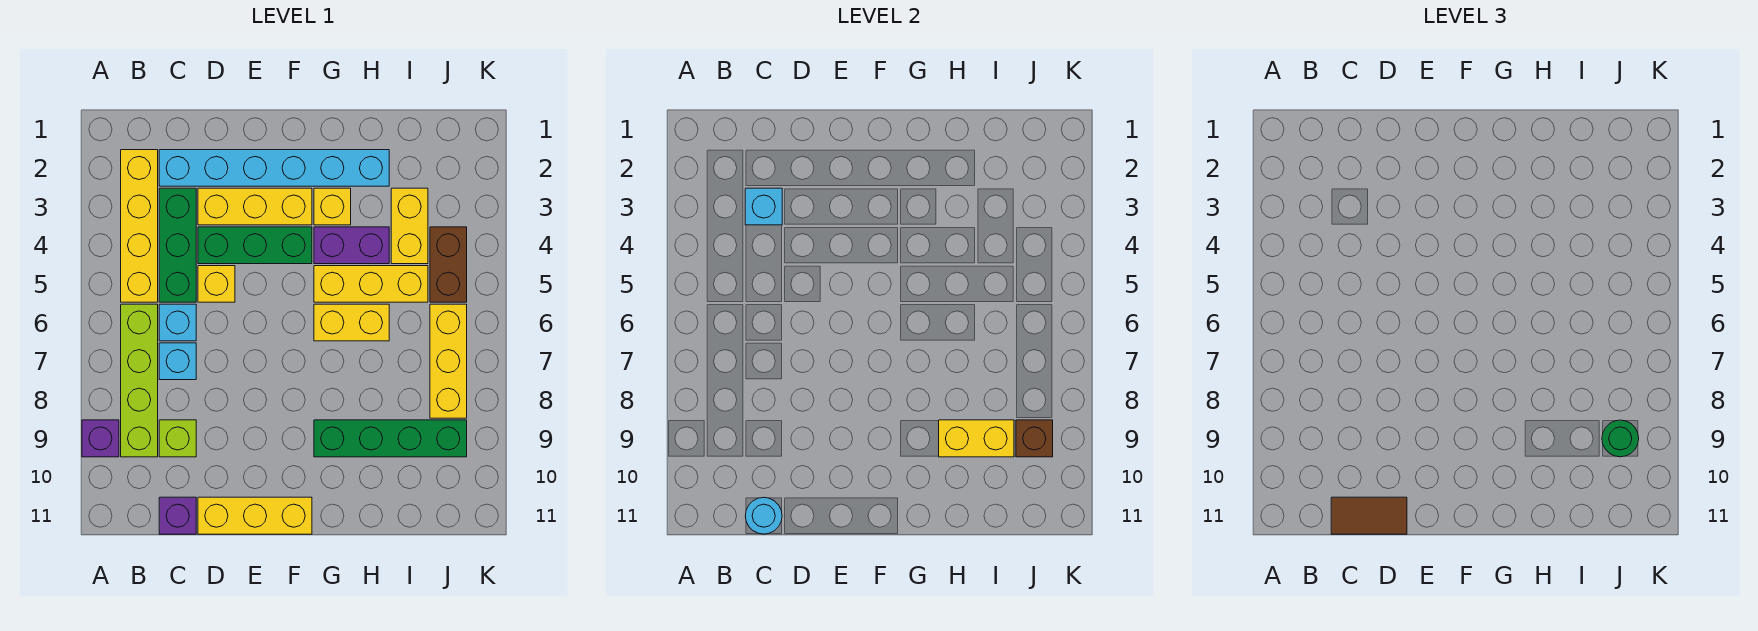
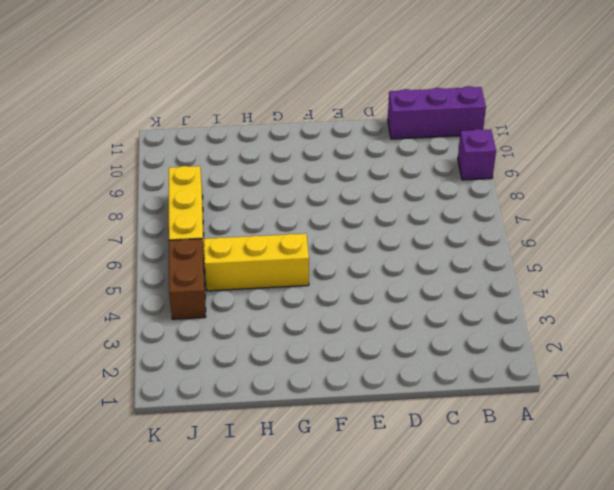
purple brick A11:C11 level 1 -> purple brick C11 level 1
none -> yellow brick B2:B5 level 1
none -> lime brick B6:B9 level 1
none -> cyan brick C2:H2 level 1

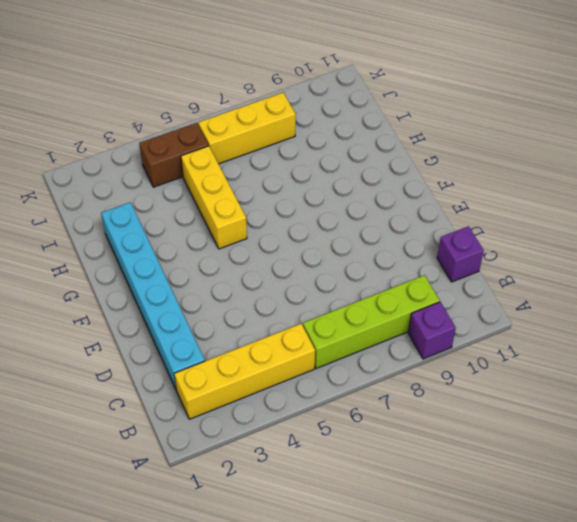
none -> green brick C3:C5 level 1
none -> cyan brick C6 level 1
none -> cyan brick C7 level 1

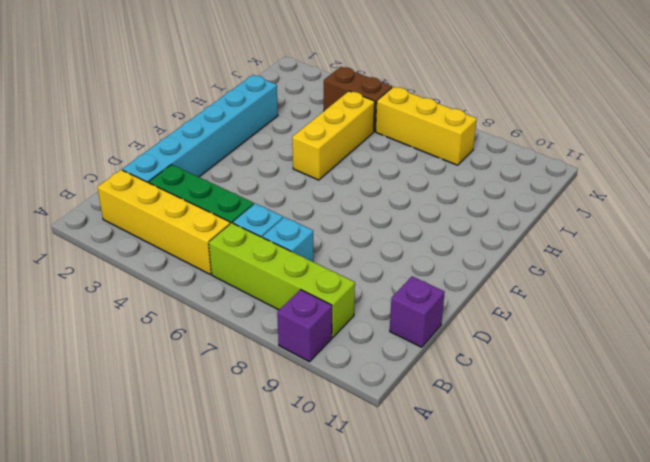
none -> lime brick C9 level 1
none -> yellow brick D3:F3 level 1
none -> green brick D4:F4 level 1

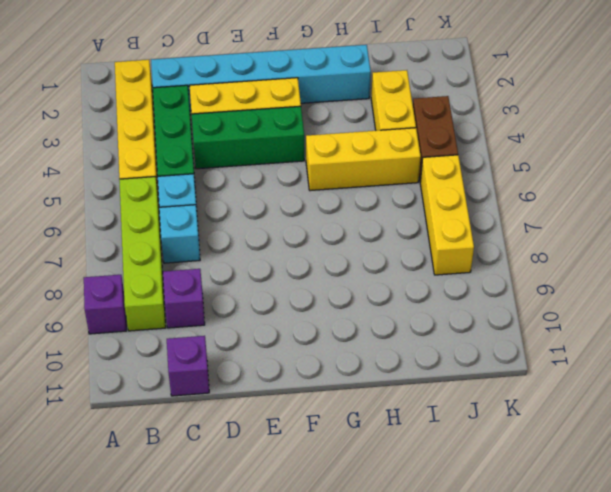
purple brick C9 level 1 -> lime brick C9 level 1
none -> yellow brick D5 level 1
none -> yellow brick D11:F11 level 1
none -> yellow brick G3 level 1

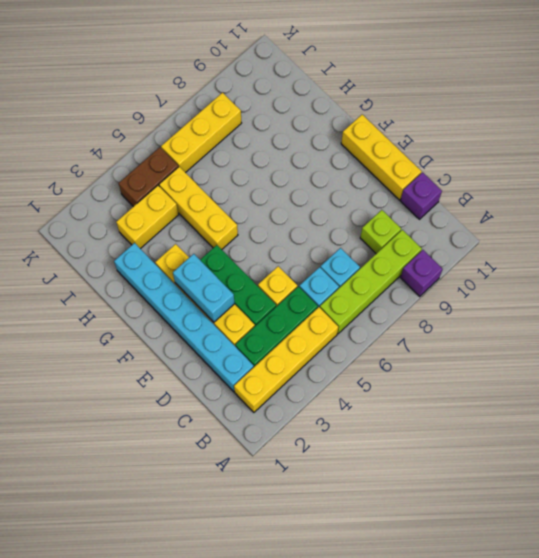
cyan brick E3:F3 level 2 -> none
none -> purple brick G4:H4 level 1
none -> yellow brick G6:H6 level 1
none -> green brick G9:J9 level 1

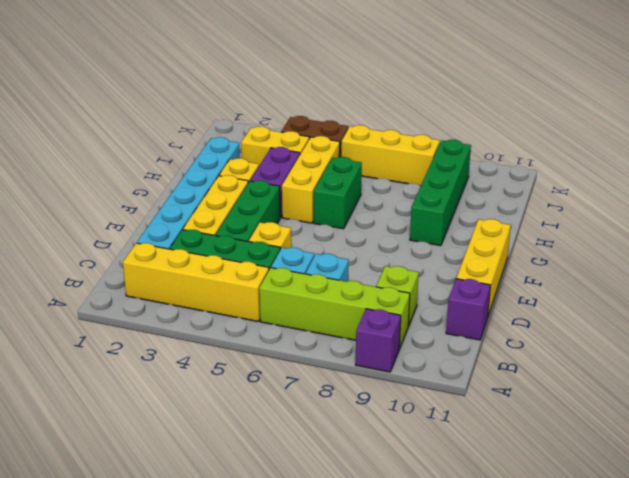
green brick G6:H6 level 1 -> yellow brick G6:H6 level 1
none -> cyan brick C3 level 2
none -> cyan round brick C11 level 2
none -> yellow brick H9:I9 level 2

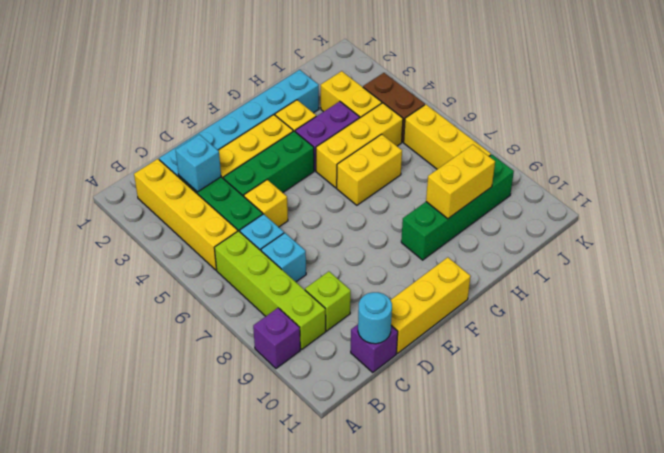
none -> brown brick J9 level 2
none -> brown tile C11:D11 level 3
none -> green round brick J9 level 3

